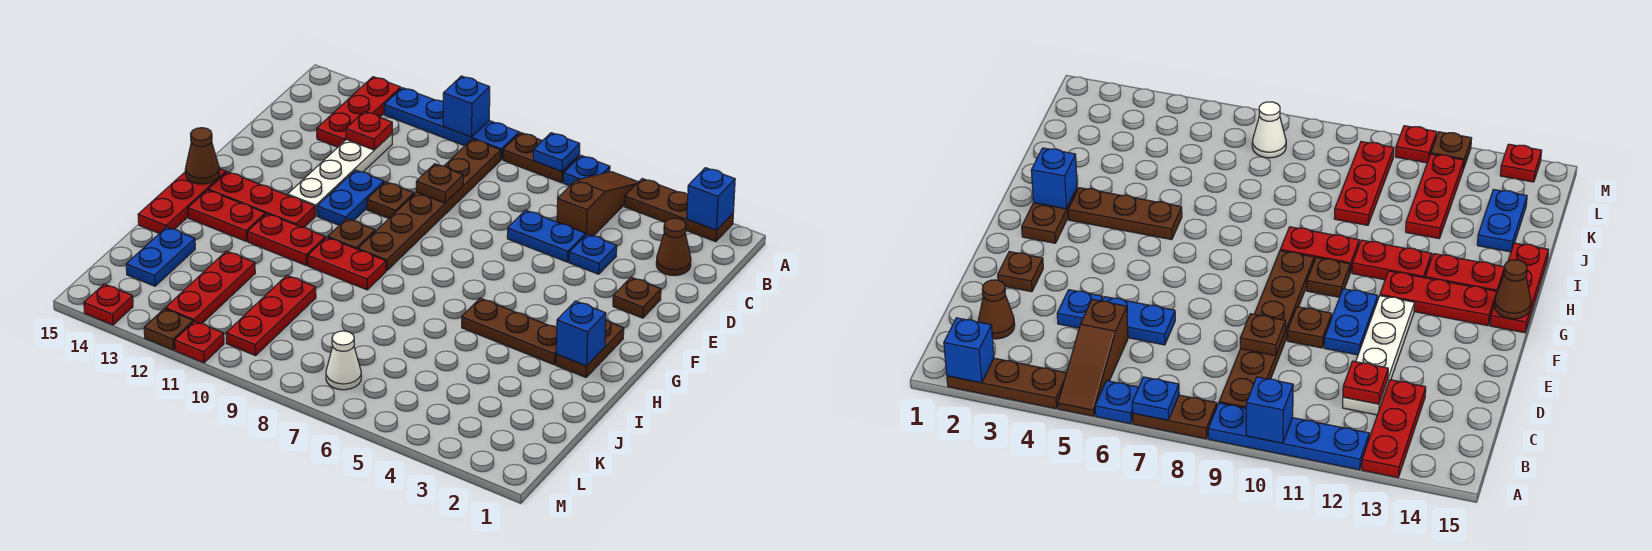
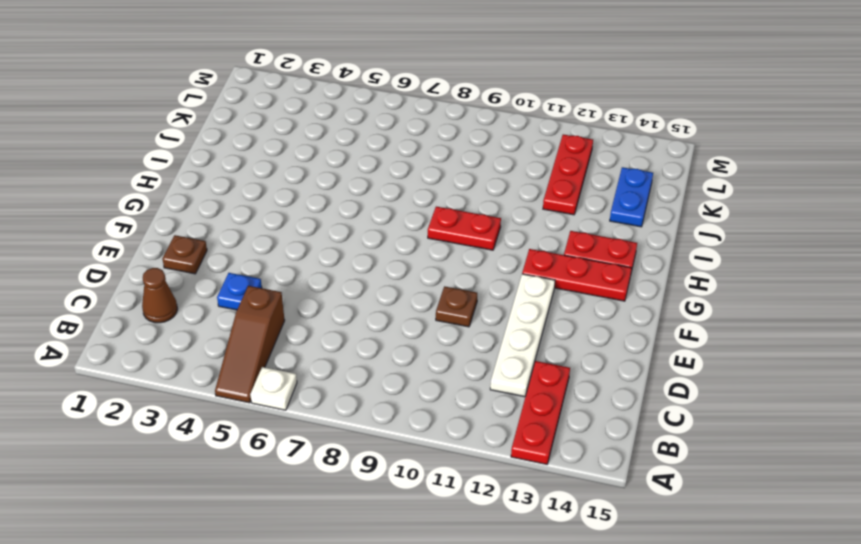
white plate A6 level 1 -> blue plate A6 level 1
none -> brown plate A2:A4 level 1
none -> brown plate A7:A8 level 1
none -> blue plate A9:A12 level 1
none -> brown plate B9:G9 level 1

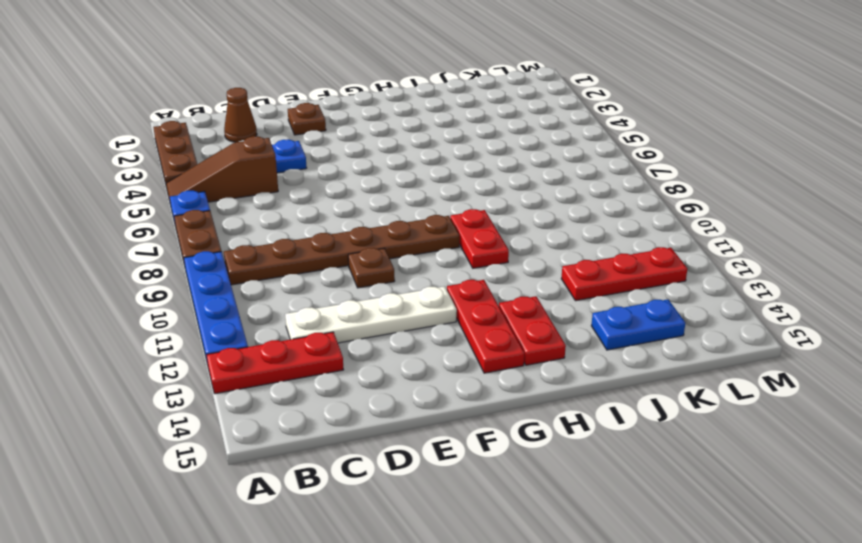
none -> blue plate D5:D6 level 1
none -> blue plate E11:F11 level 1
none -> brown plate G2:H2 level 1
none -> brown plate G10 level 1

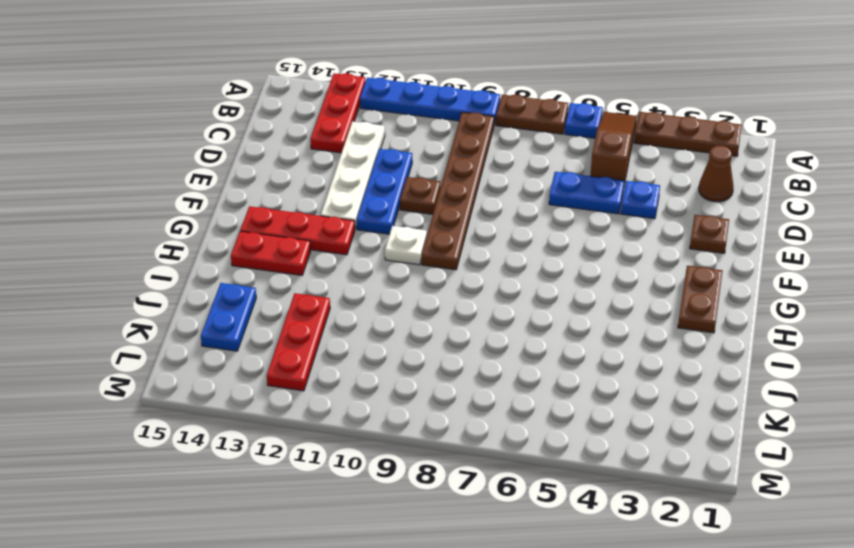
blue plate D11:F11 level 1 -> blue plate E11:F11 level 1
white plate G10 level 1 -> brown plate G10 level 1
none -> red plate G15:I15 level 1
none -> brown plate H3:H5 level 1
none -> red plate H9:H10 level 1
none -> red plate H11:H12 level 1

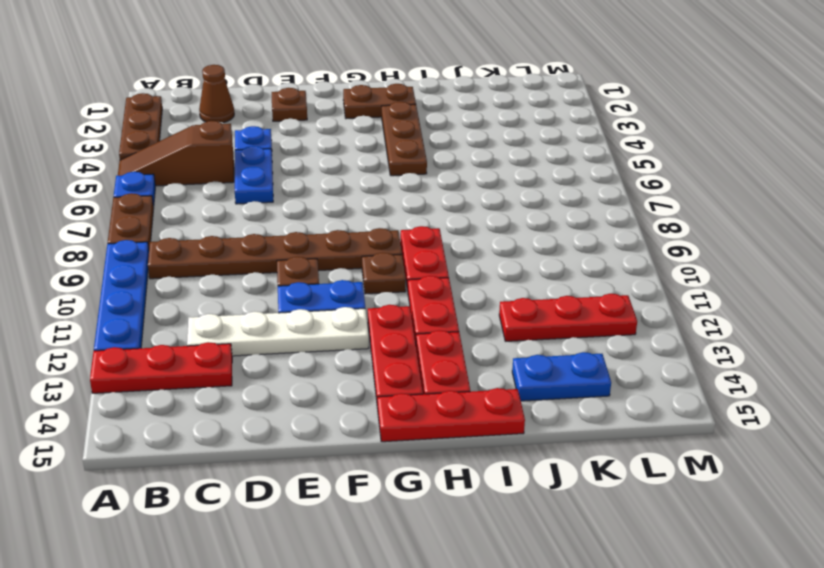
none -> red plate J10:L10 level 1
none -> white cone L7 level 1
none -> red plate M11 level 1
none -> brown plate M12 level 1

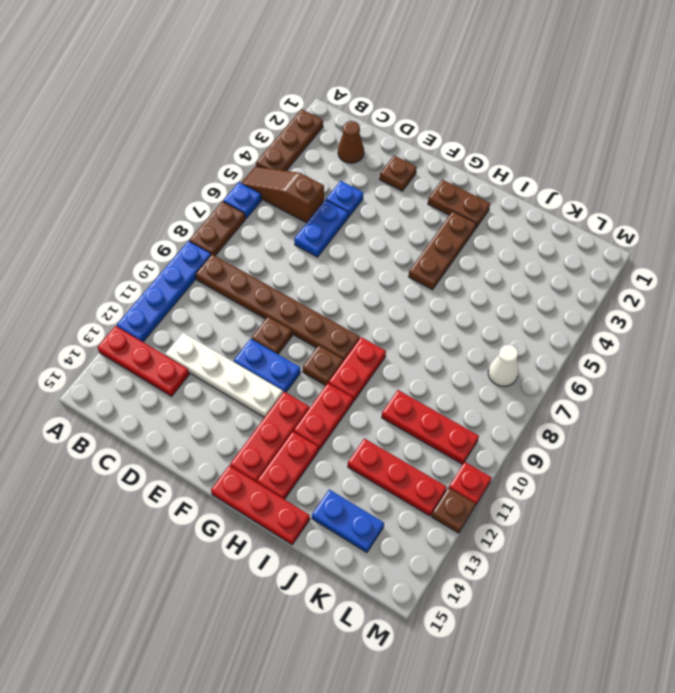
none -> red plate M14 level 1
none -> blue brick A2 level 2
none -> blue plate A7 level 2
none -> blue brick A10 level 2

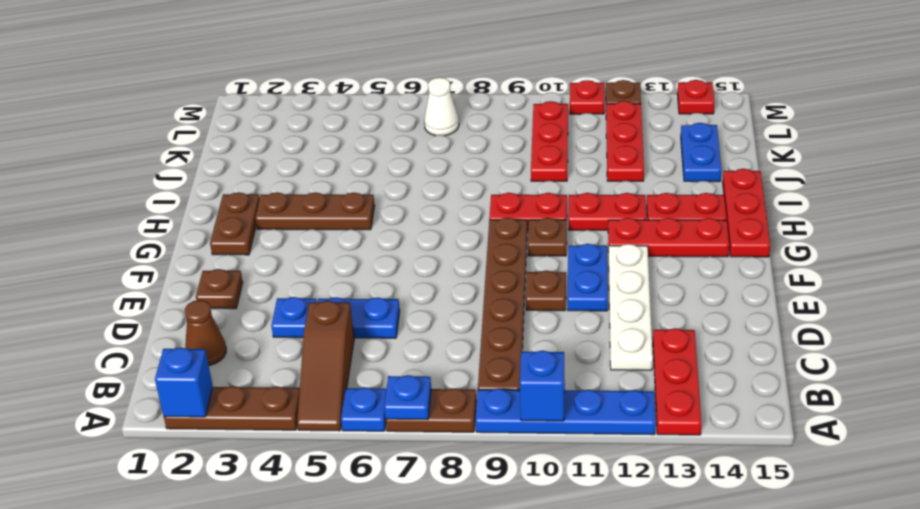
none -> red plate C12 level 2
none -> brown plate D9 level 2
none -> brown cone G15 level 2
none -> blue brick H2 level 2

